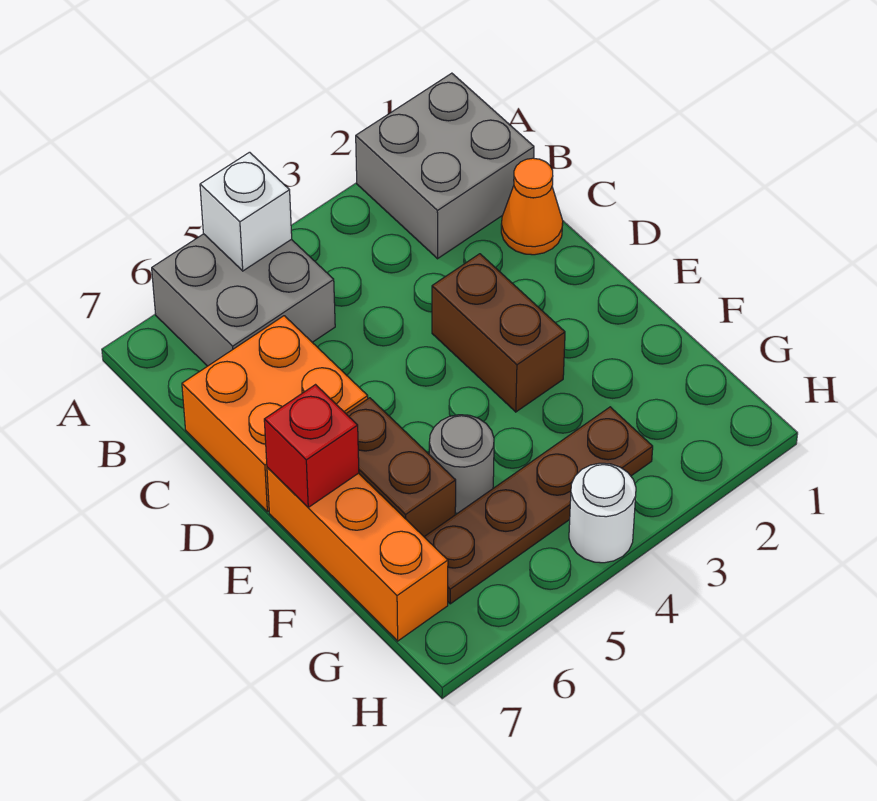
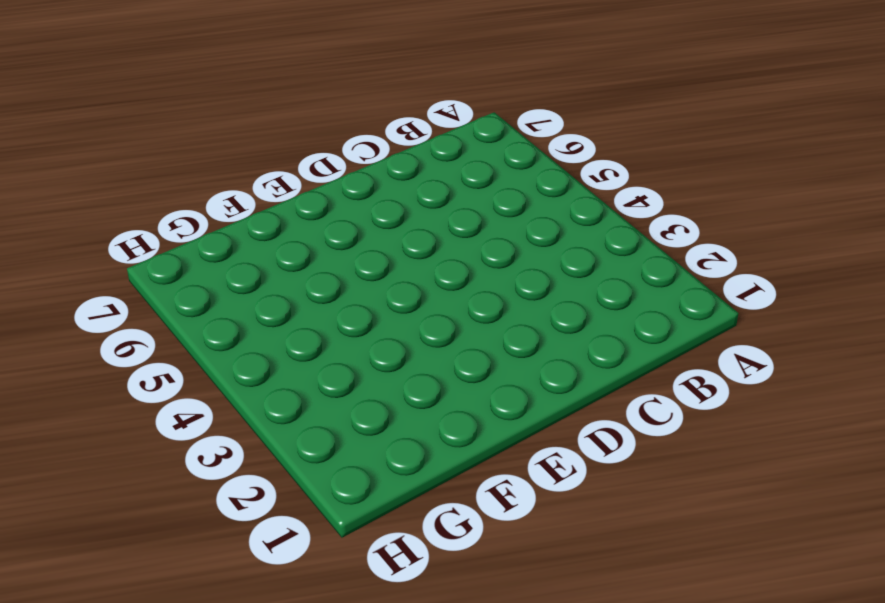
none -> grey brick A1:B2 level 1
none -> grey brick A5:B6 level 1
none -> orange cone C1 level 1

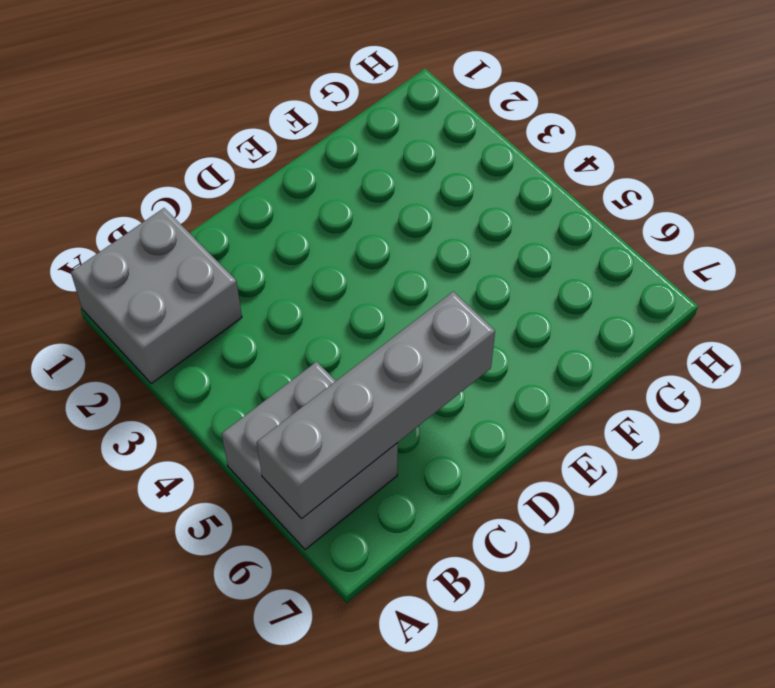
grey brick A6:D6 level 2 -> none
none -> orange cone C1 level 1
none -> orange brick C6:D7 level 1
none -> brown brick D3:E3 level 1

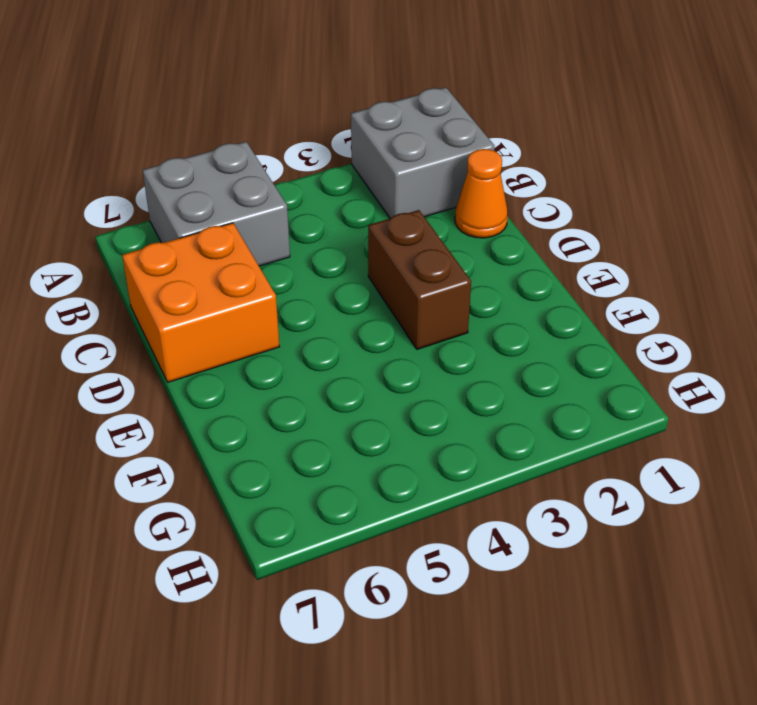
none -> brown brick E6:F6 level 1
none -> orange brick E7:G7 level 1
none -> grey round brick F5 level 1

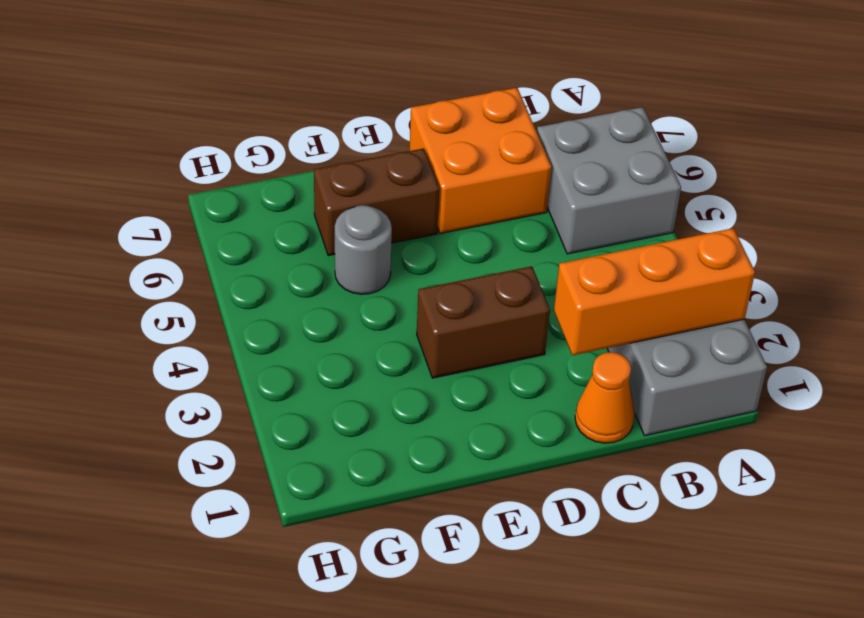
orange brick A2:C2 level 2 -> orange brick E7:G7 level 1
none -> brown plate G3:G6 level 1
none -> white round brick H4 level 1
none -> white brick A5 level 2

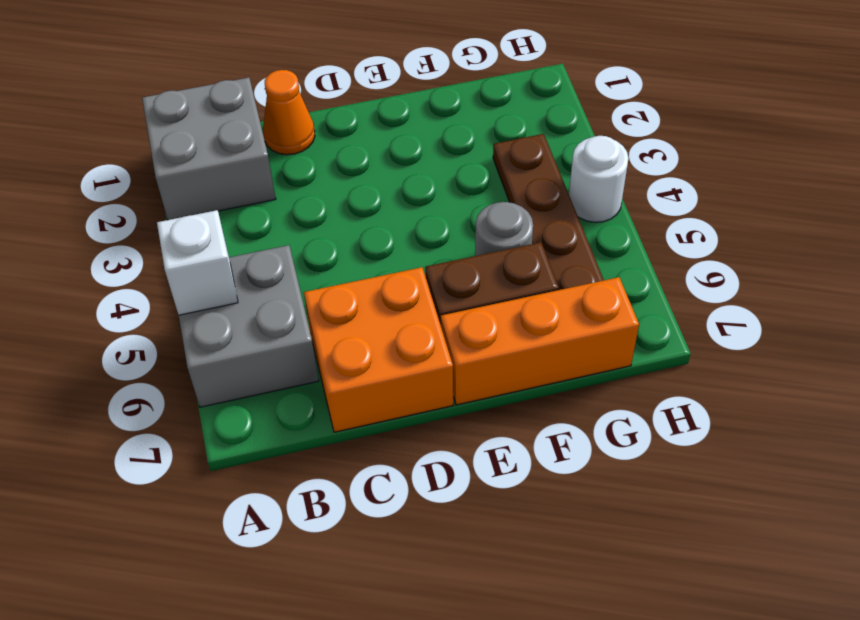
none -> brown brick D3:E3 level 1
none -> red brick E7 level 2

